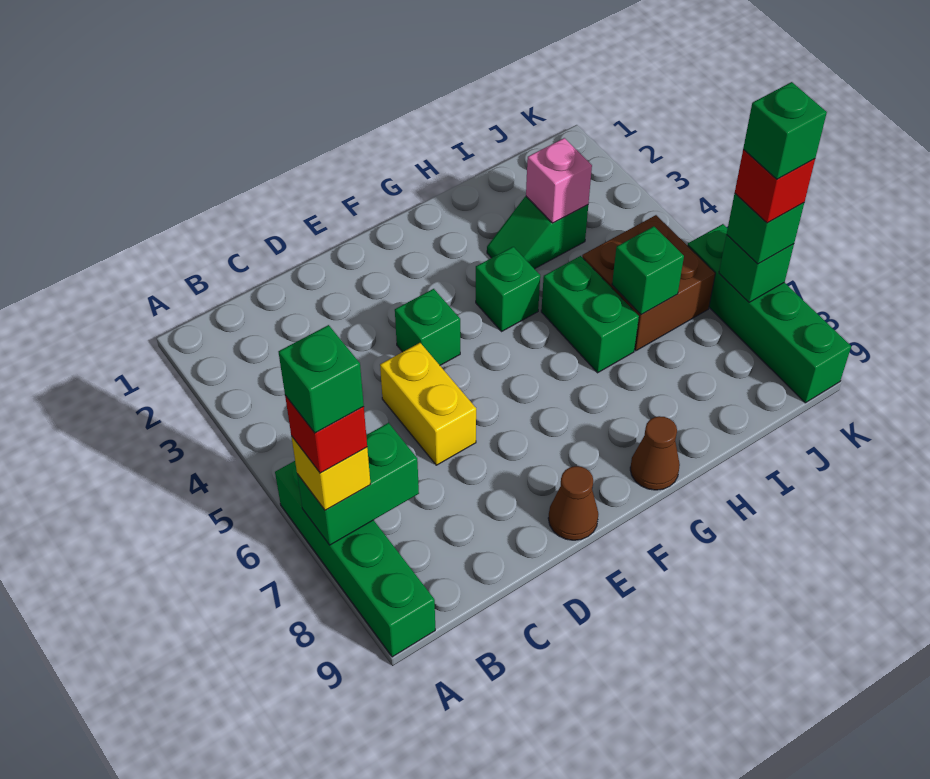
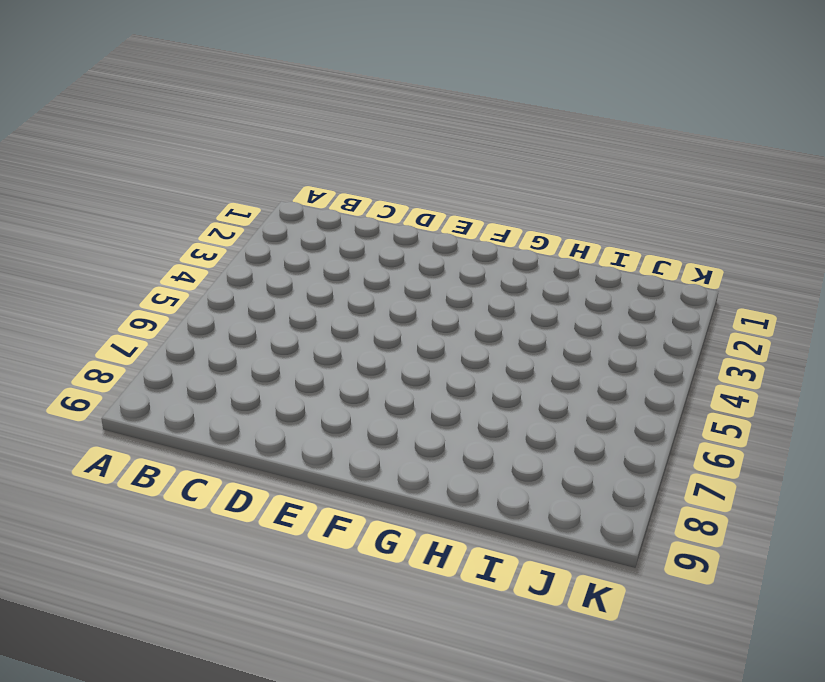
none -> green brick A6:A9 level 1
none -> yellow brick D5:D6 level 1
none -> green brick E4 level 1

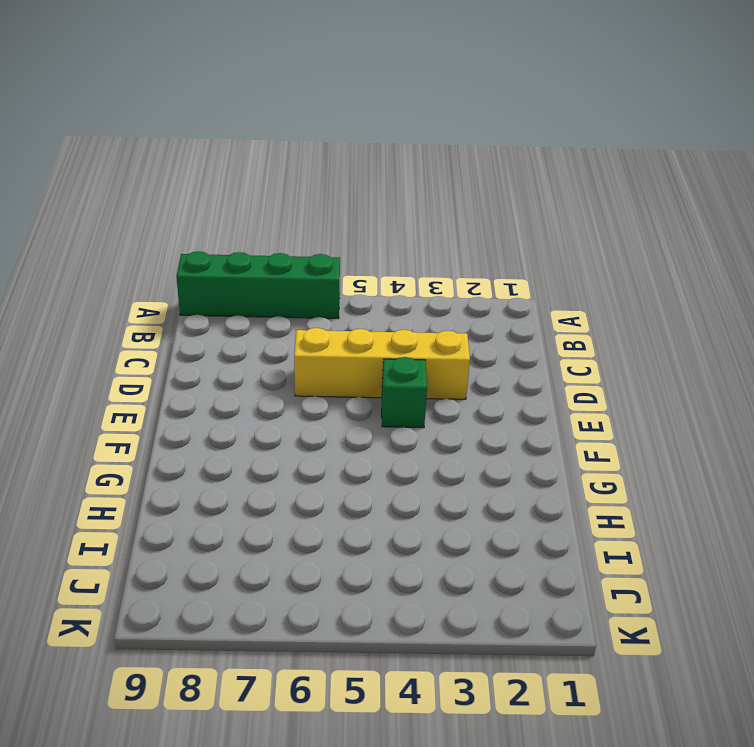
yellow brick D3:D6 level 1 -> yellow brick D5:D6 level 1
none -> brown cone E9 level 1
none -> green brick G4 level 1
none -> brown cone G9 level 1

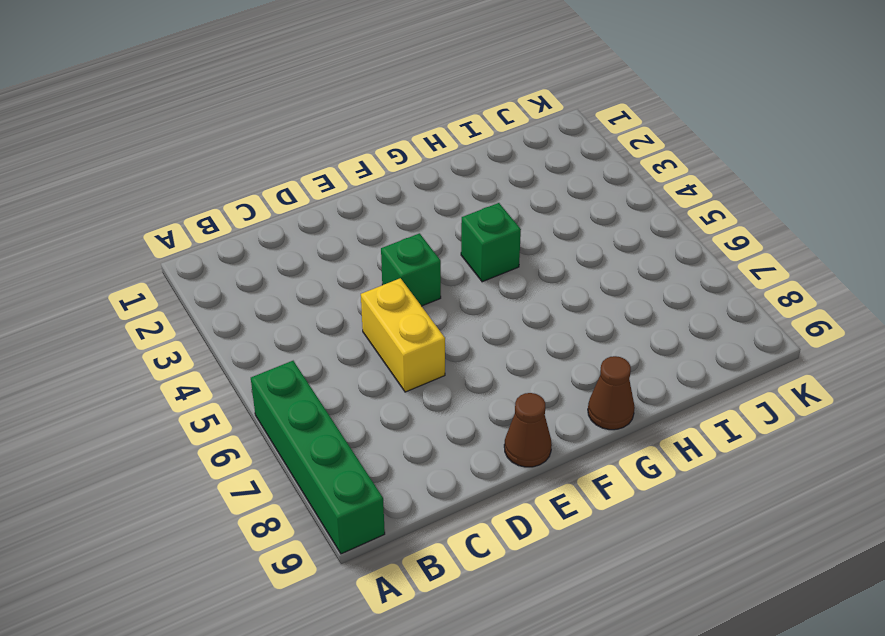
none -> green slope H3:I3 level 1 top I
none -> green brick H5:H6 level 1
none -> brown brick I5:J6 level 1

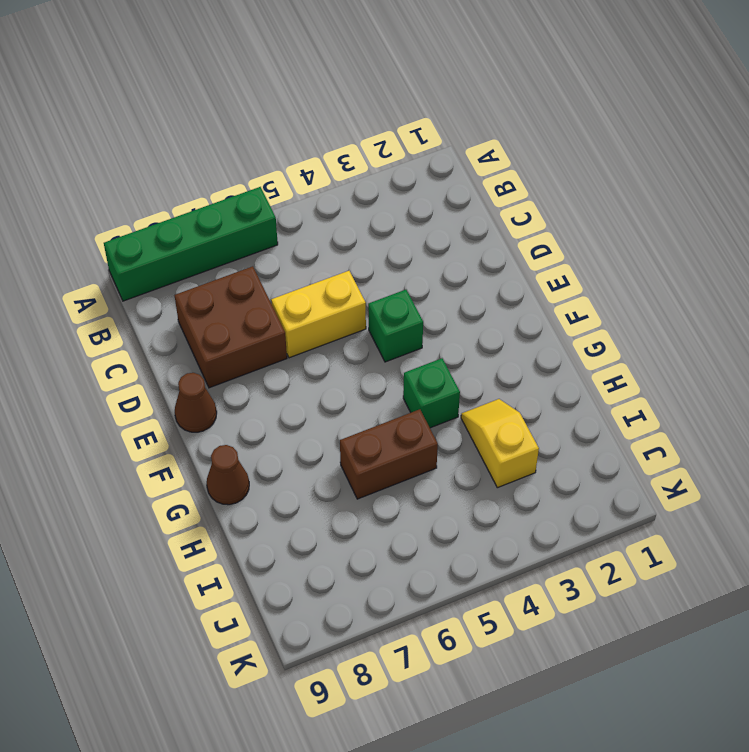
brown brick C7:D8 level 1 -> brown brick I5:J6 level 1
yellow slope H3:I3 level 1 top I -> green slope H3:I3 level 1 top I
brown brick H5:H6 level 1 -> green brick H5:H6 level 1
none -> green brick K6:K9 level 1
none -> green brick A7:B7 level 2
none -> pink brick I3 level 2

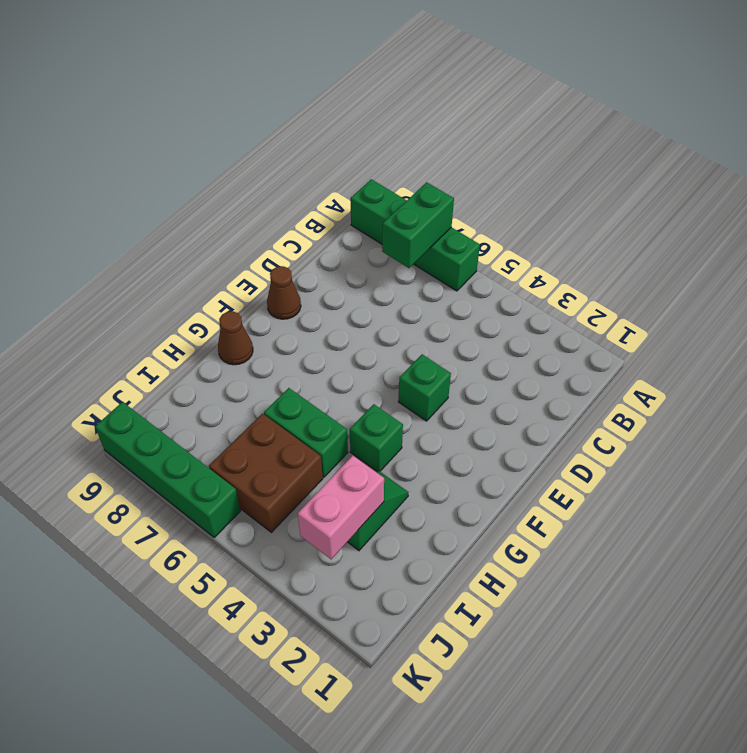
pink brick I3:J3 level 2 -> pink brick I3 level 2
none -> yellow brick D5:D6 level 1
none -> green brick I6 level 2
none -> green brick K7 level 2

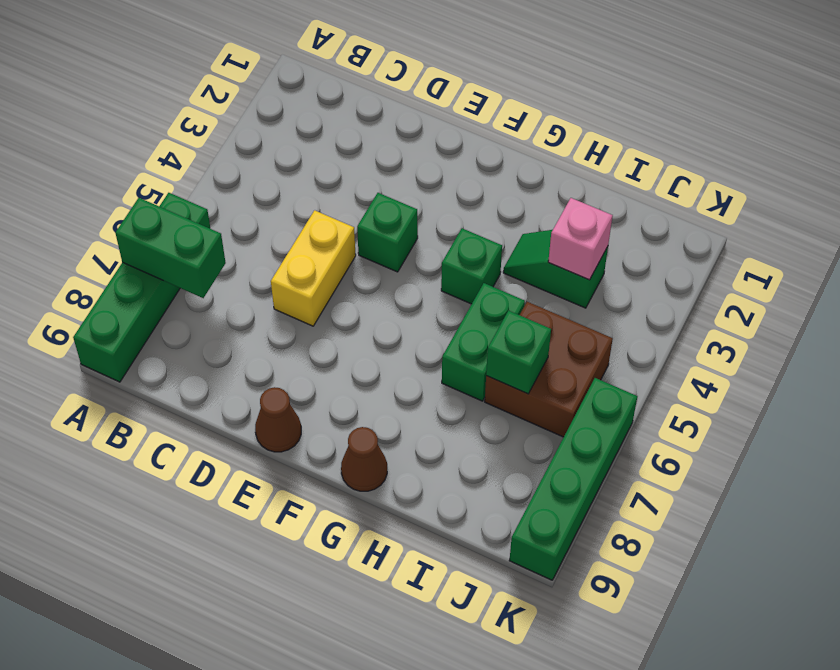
none -> green brick K7 level 2
none -> yellow brick A7 level 3
none -> green brick K7 level 3

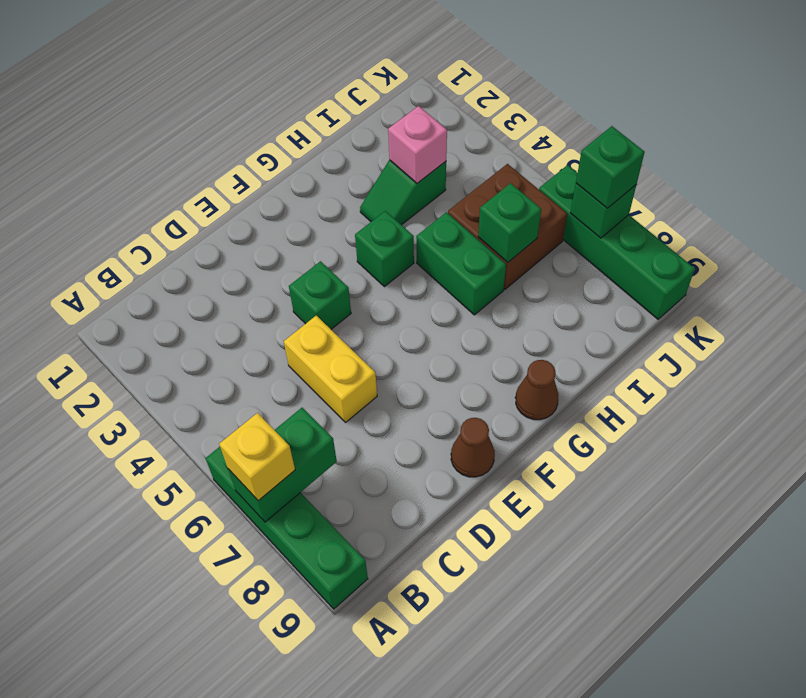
none -> red brick A7 level 4
none -> red brick K7 level 4
none -> green brick A7 level 5

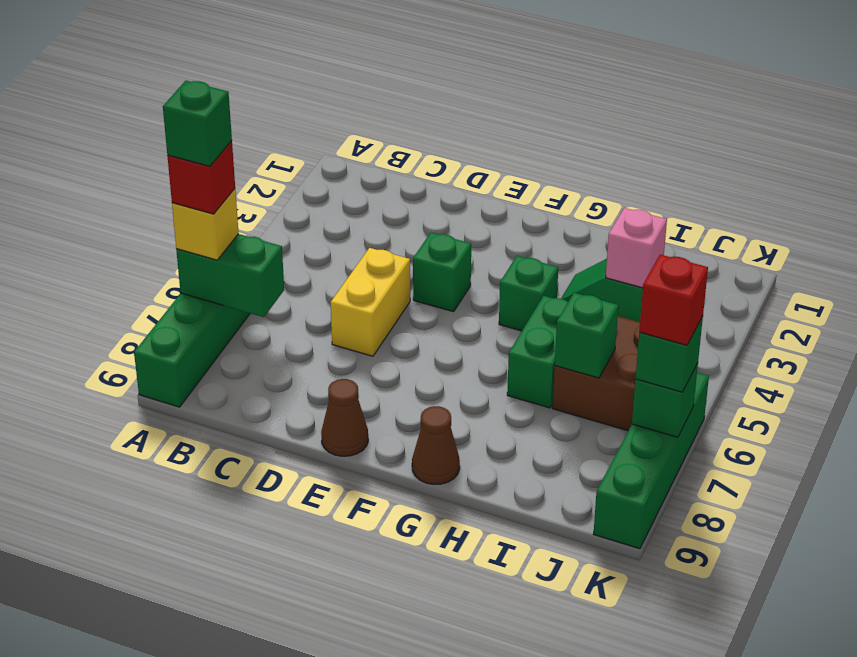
none -> green brick K7 level 5

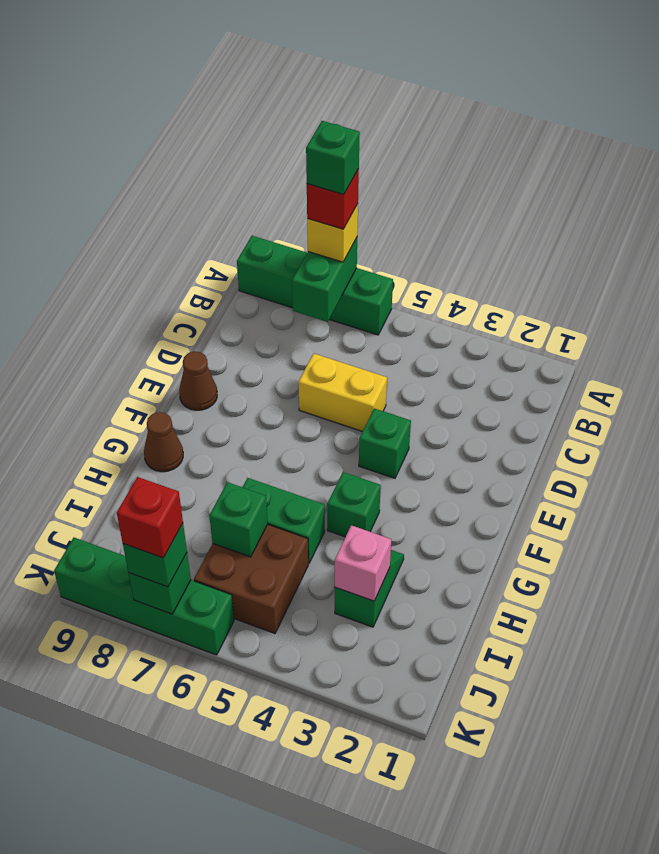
none -> green brick K7 level 5

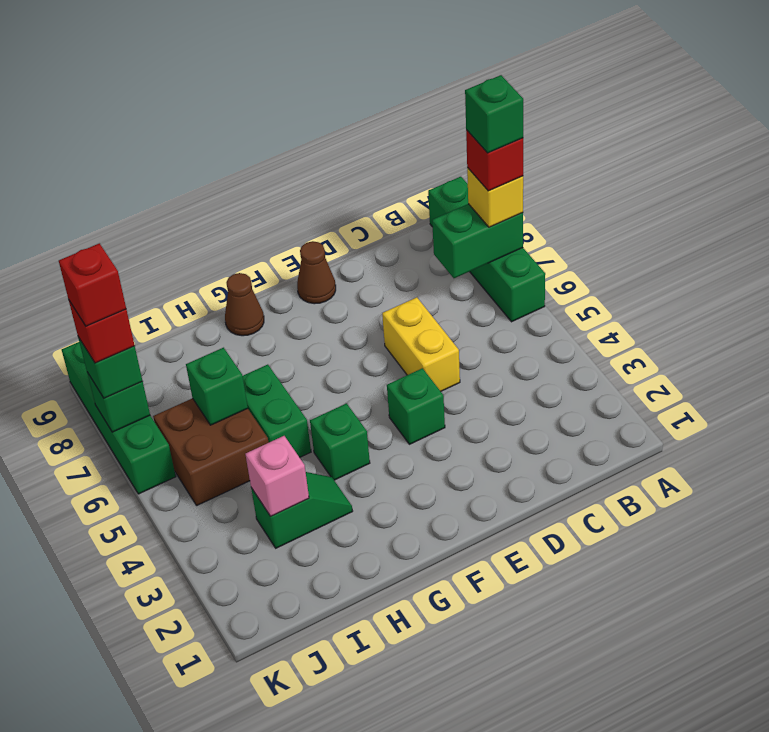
red brick K7 level 5 -> green brick K7 level 5

